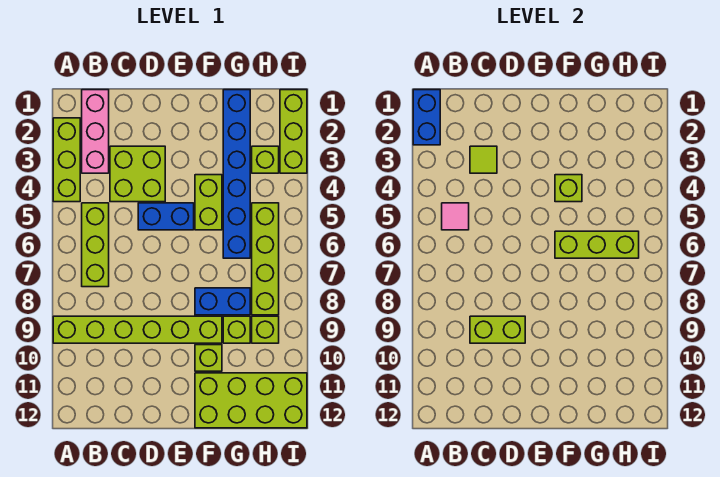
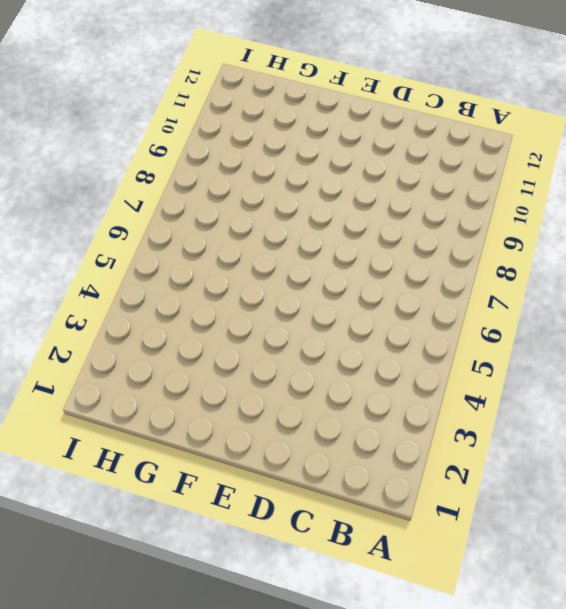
none -> lime brick A2:A4 level 1
none -> lime brick A9:F9 level 1
none -> pink brick B1:B3 level 1

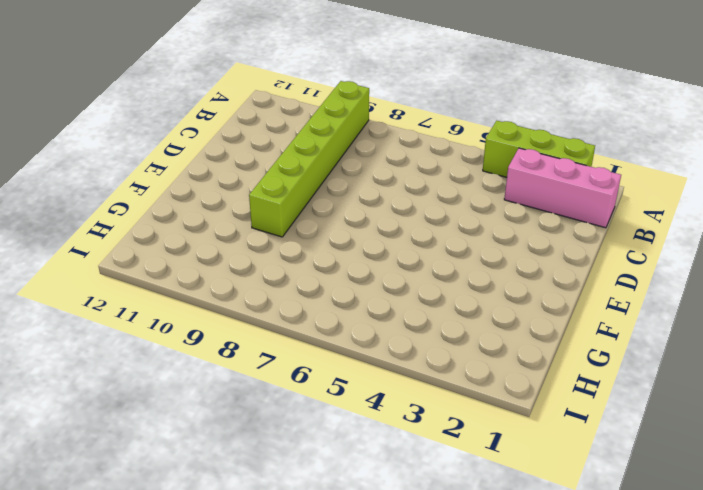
none -> lime brick B5:B7 level 1
none -> lime brick C3:D4 level 1
none -> blue brick D5:E5 level 1

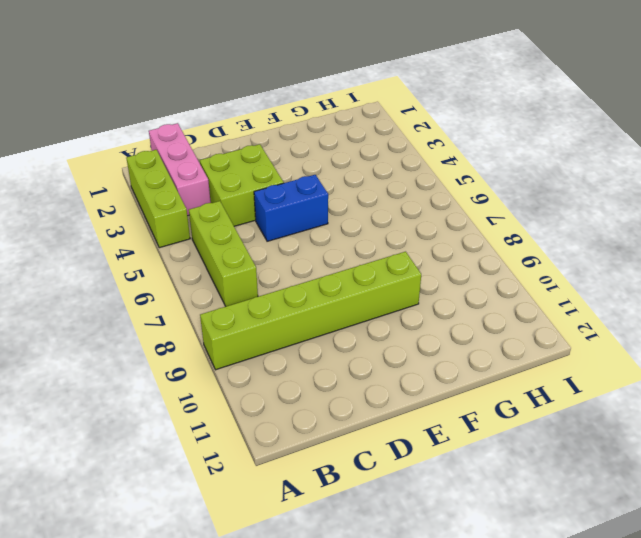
none -> lime brick F4:F5 level 1
none -> blue brick F8:G8 level 1
none -> lime brick F10 level 1

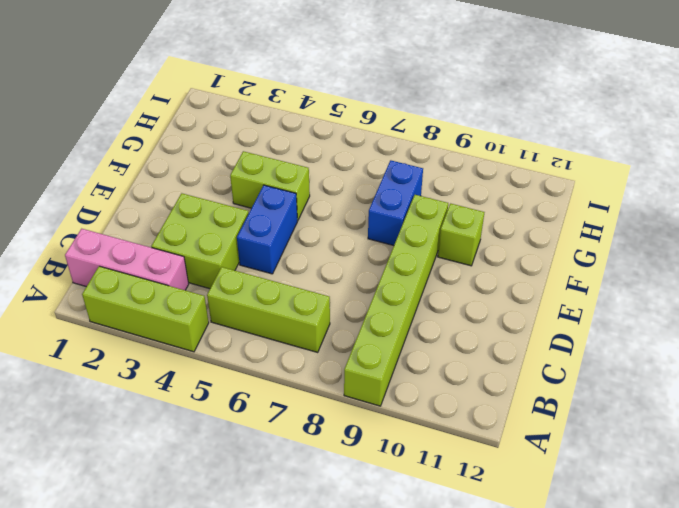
none -> lime brick F11:I12 level 1
none -> blue brick G1:G6 level 1
none -> lime brick G9 level 1

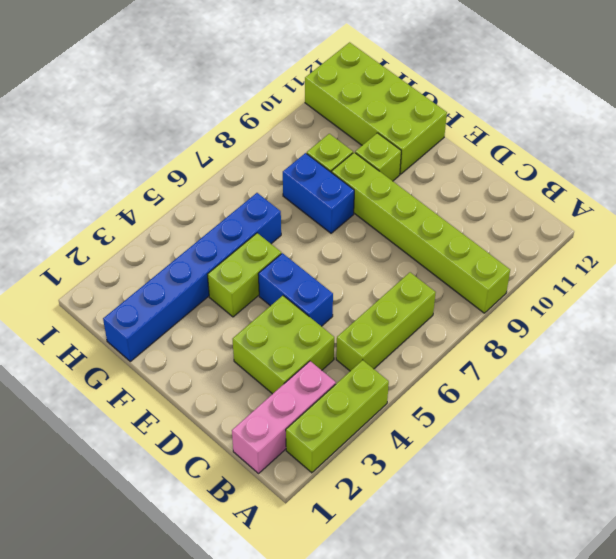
none -> lime brick H3 level 1
none -> lime brick H5:H8 level 1
none -> lime brick H9 level 1

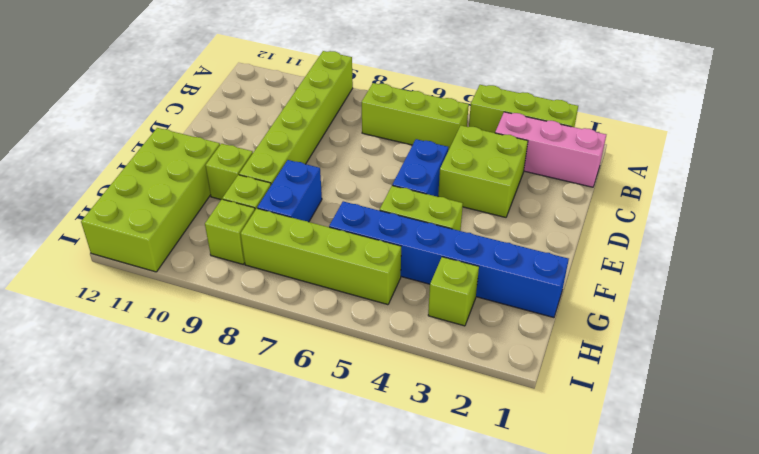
none -> lime brick I1:I3 level 1
none -> blue brick A1:A2 level 2
none -> pink tile B5 level 2

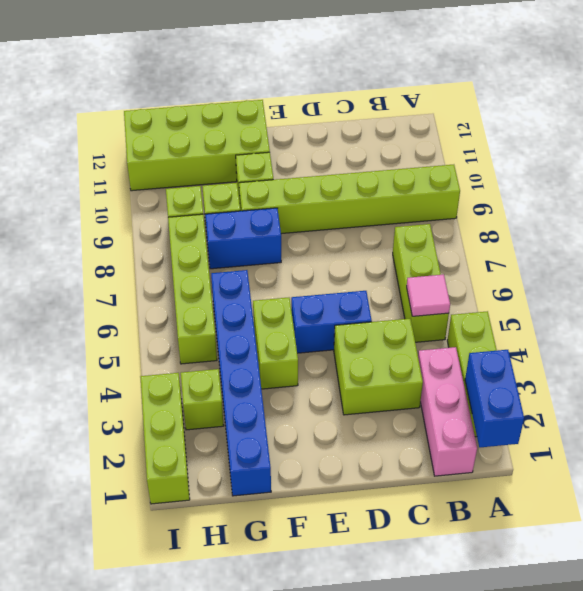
none -> lime tile C3 level 2
none -> lime brick C9:D9 level 2
none -> lime brick F4 level 2

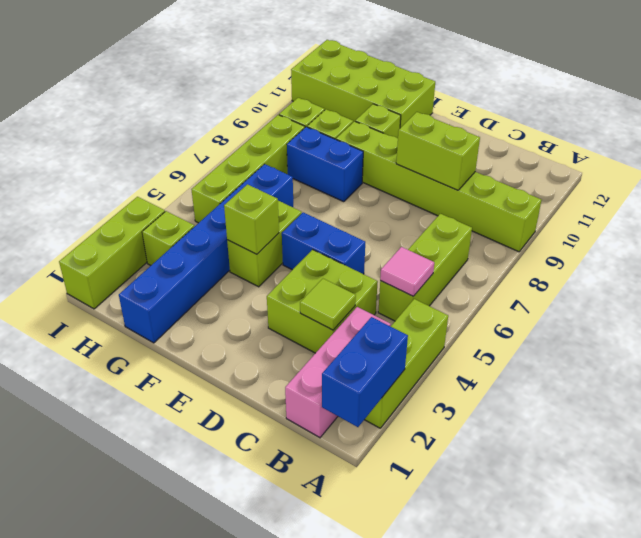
none -> lime brick F6:H6 level 2

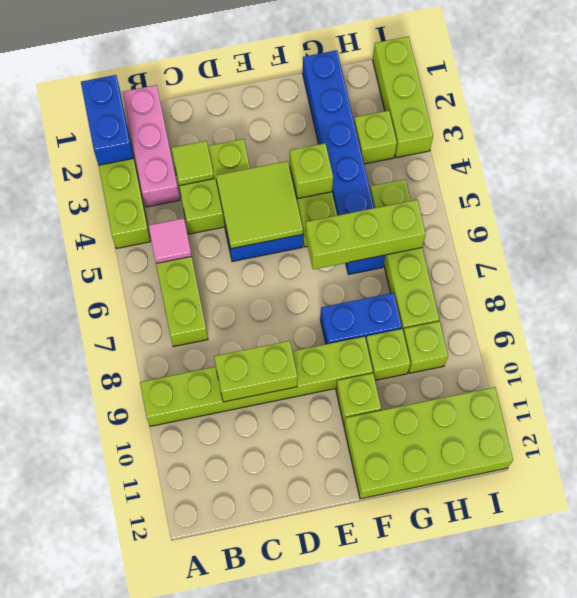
lime tile D4:E5 level 2 -> none

